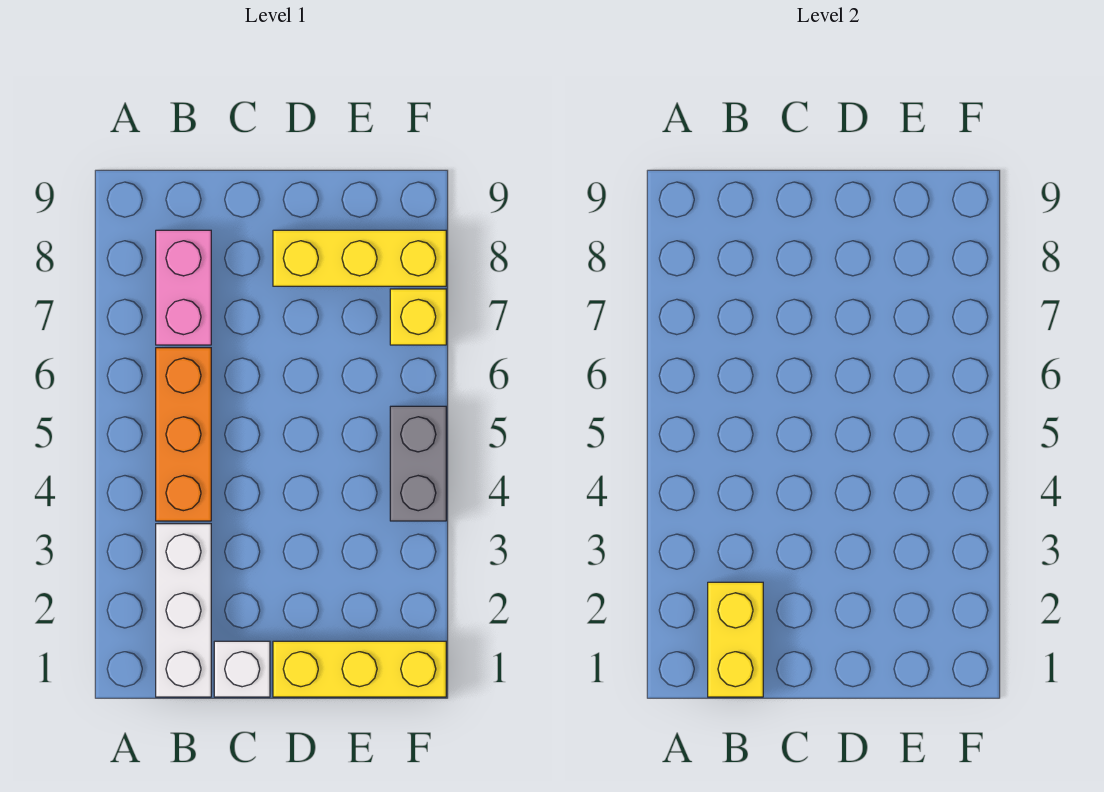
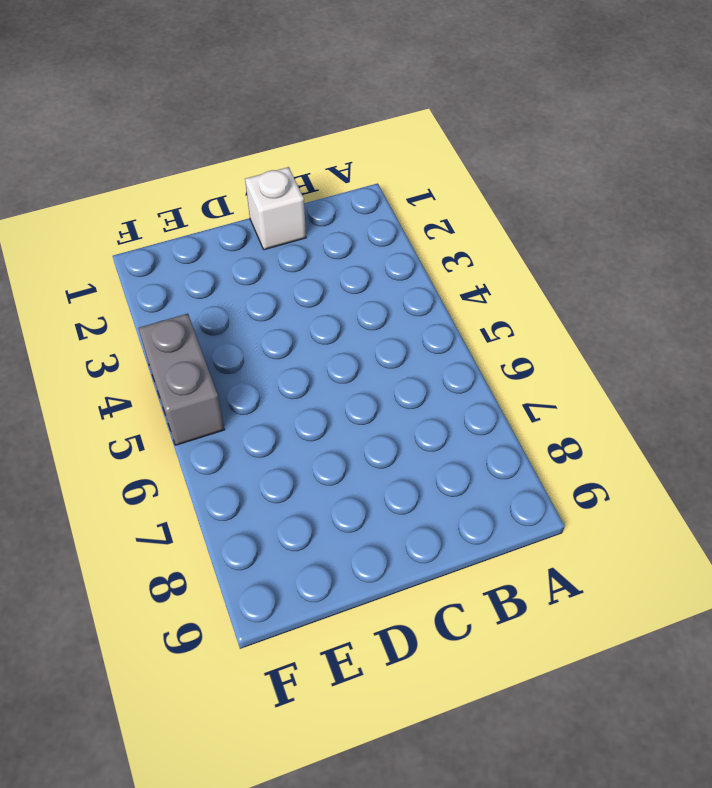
none -> white brick B1:B3 level 1
none -> orange brick B4:B6 level 1

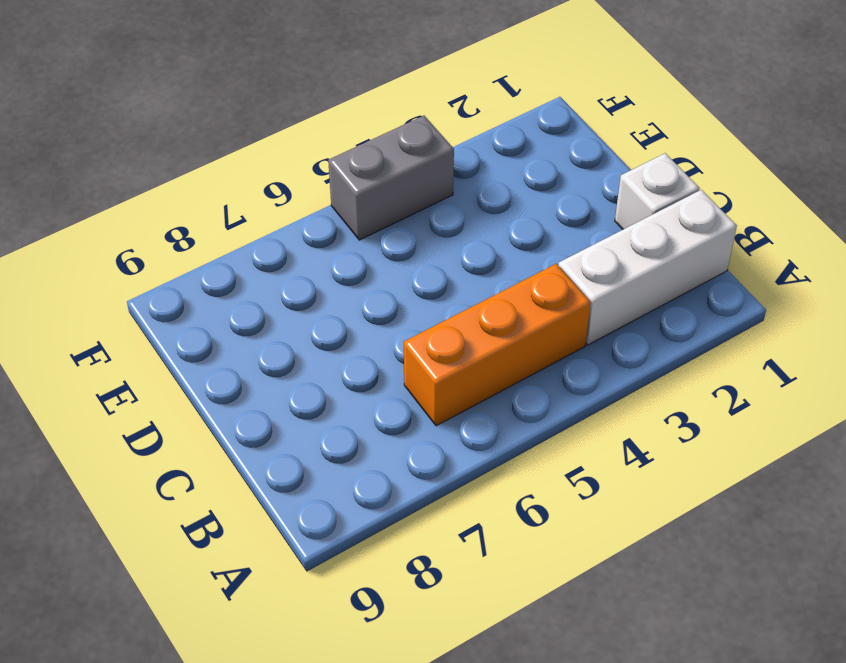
none -> pink brick B7:B8 level 1
none -> yellow brick D1:F1 level 1

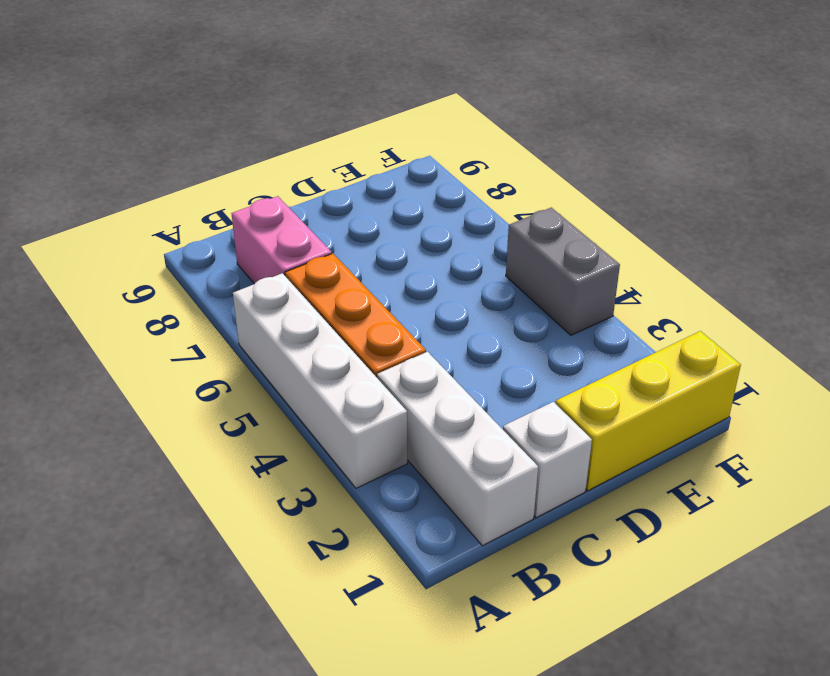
white brick A3:A6 level 1 -> none
none -> yellow brick D8:F8 level 1
none -> yellow brick F7 level 1

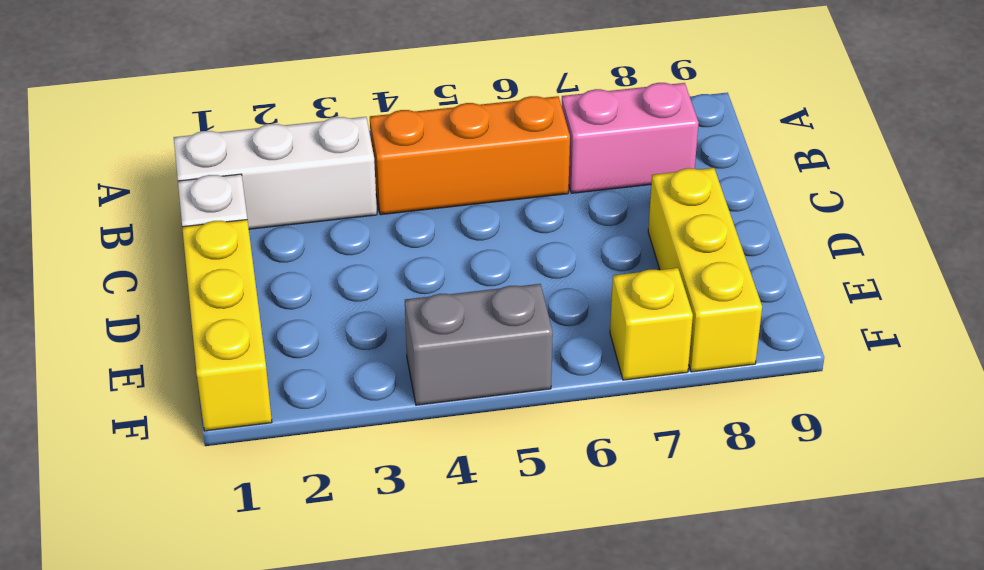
none -> yellow brick B1:B2 level 2

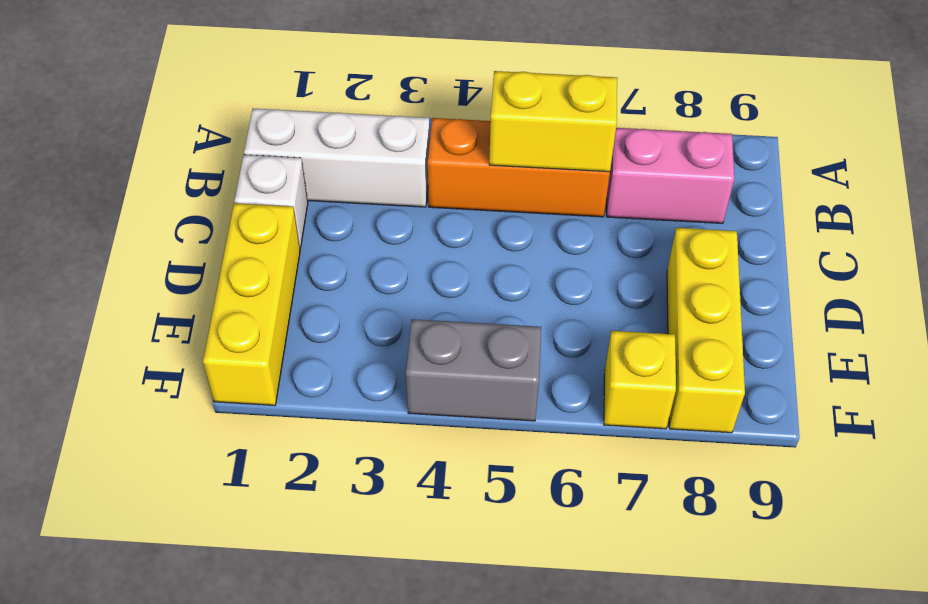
yellow brick B5:B6 level 2 -> yellow brick B1:B2 level 2

